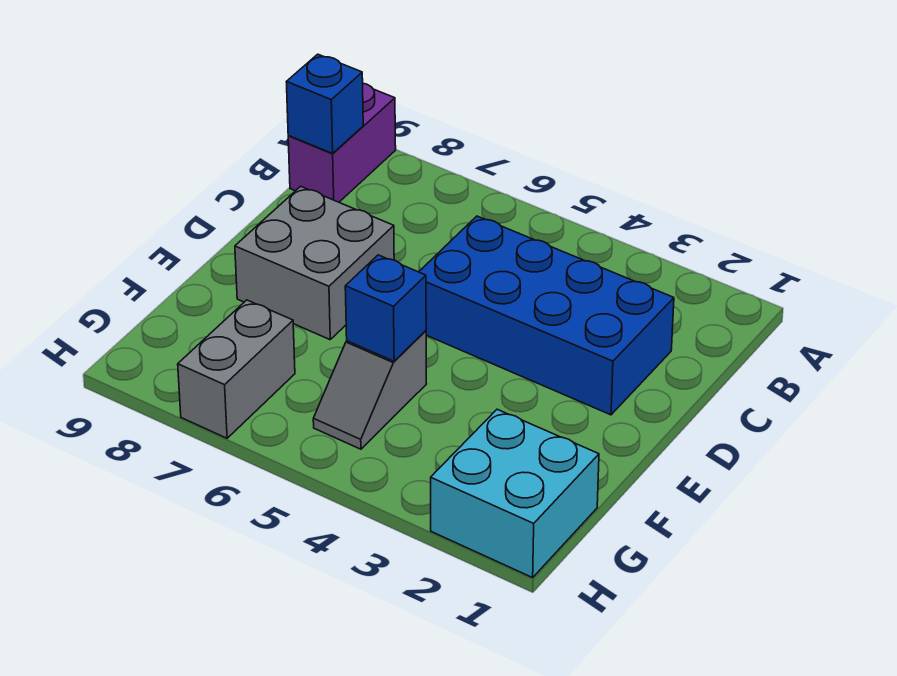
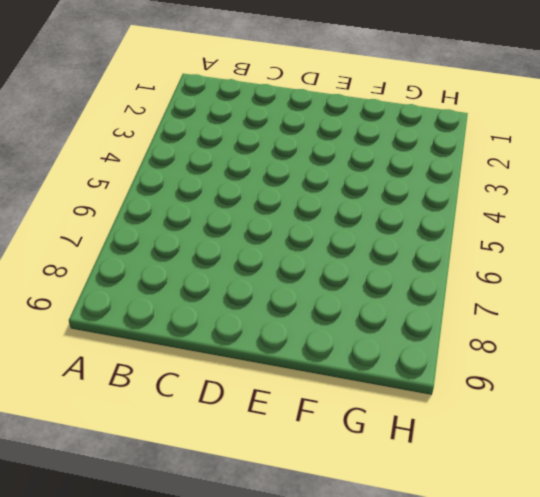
none -> purple brick A9:B9 level 1
none -> blue brick C2:D5 level 1

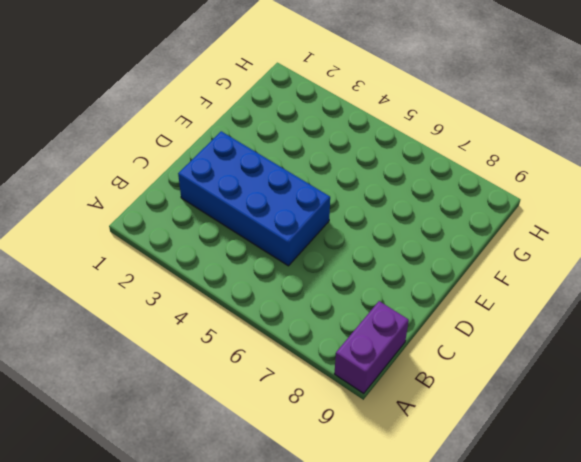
none -> grey brick D7:E8 level 1
none -> grey slope F5:G5 level 1 top F

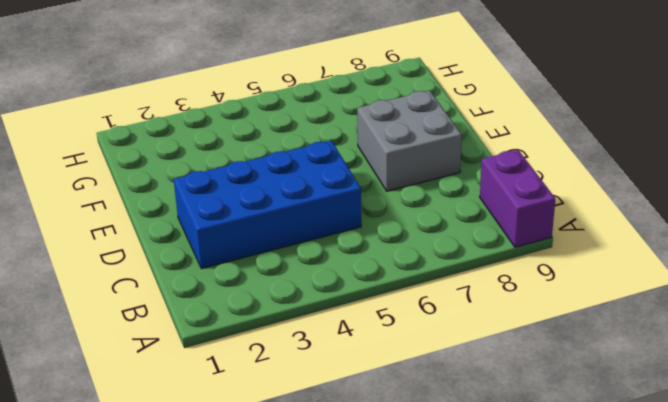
none -> grey slope F5:G5 level 1 top F
none -> cyan brick G1:H2 level 1

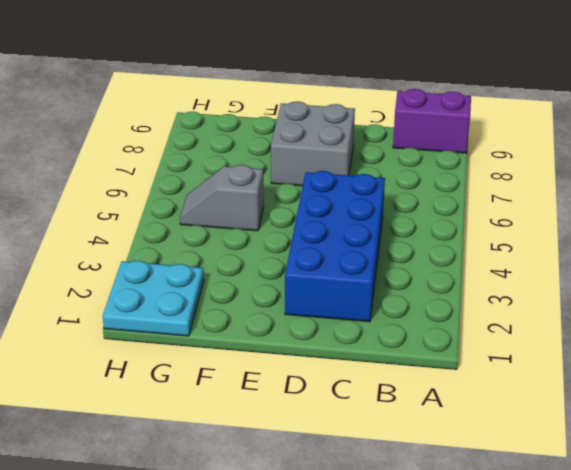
cyan plate G1:H2 level 1 -> cyan brick G1:H2 level 1
none -> grey brick G7:H7 level 1
none -> blue brick B9 level 2

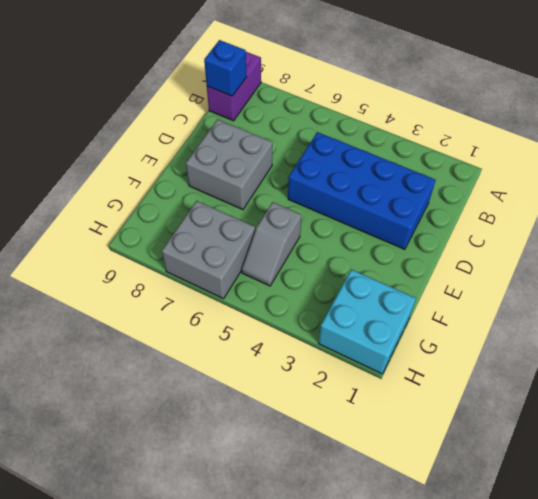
grey brick G6:H7 level 1 -> grey brick G7:H7 level 1
none -> blue brick F5 level 2

